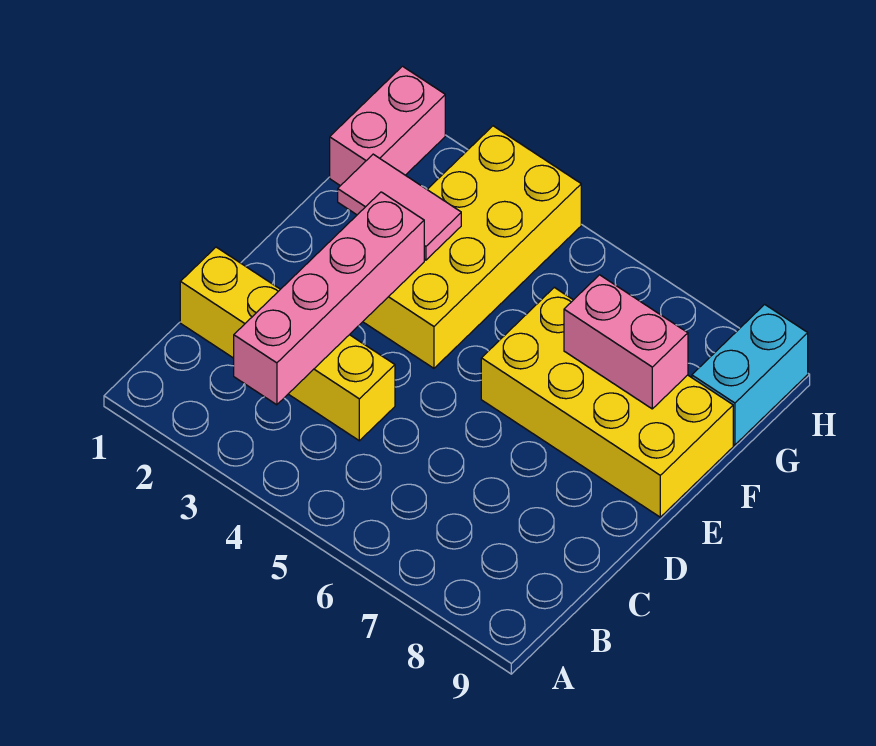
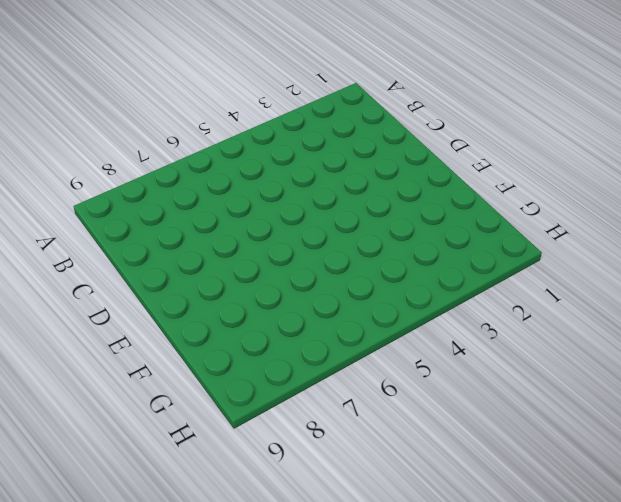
none -> yellow brick C1:C4 level 1
none -> yellow brick E3:H4 level 1

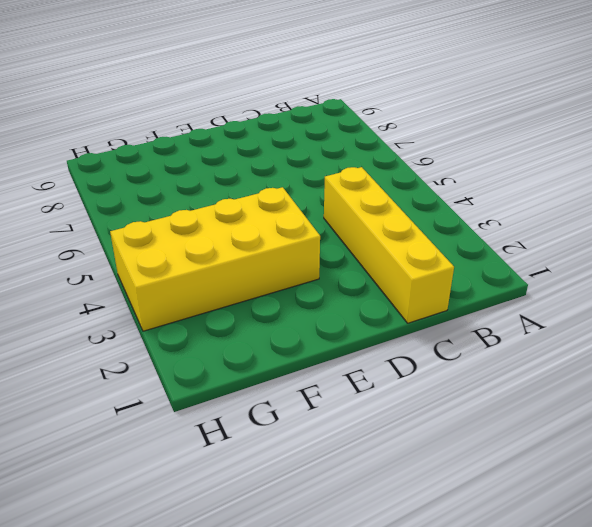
none -> yellow brick E6:F9 level 1
none -> pink brick G1:H1 level 1

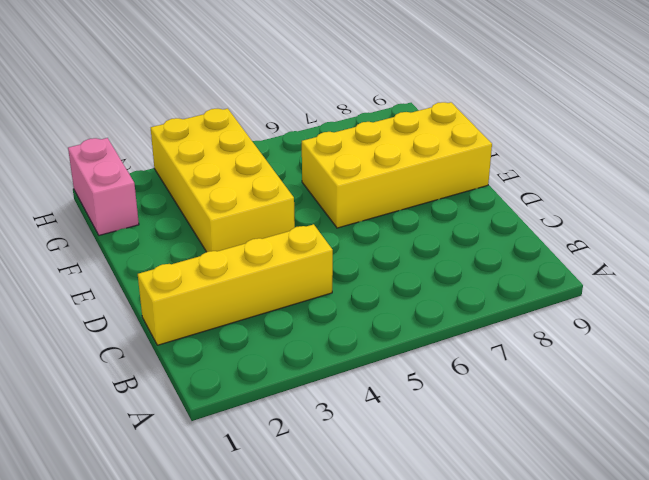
none -> cyan brick G9:H9 level 1
none -> pink brick B3:E3 level 2

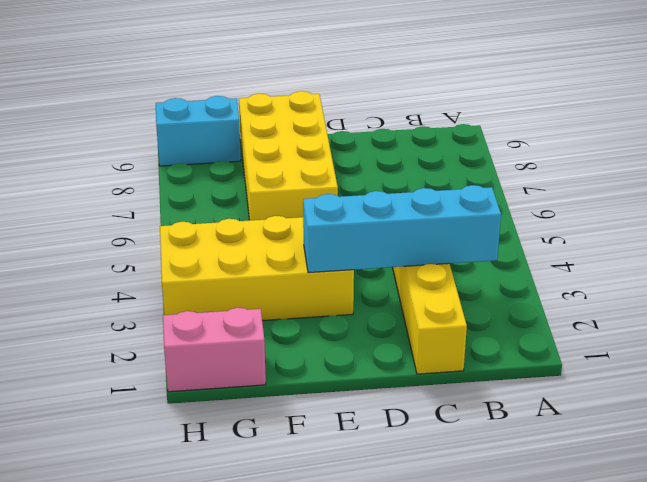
cyan brick B3:E3 level 2 -> pink brick B3:E3 level 2
none -> pink tile F2:F3 level 2
none -> pink brick F7:F8 level 2

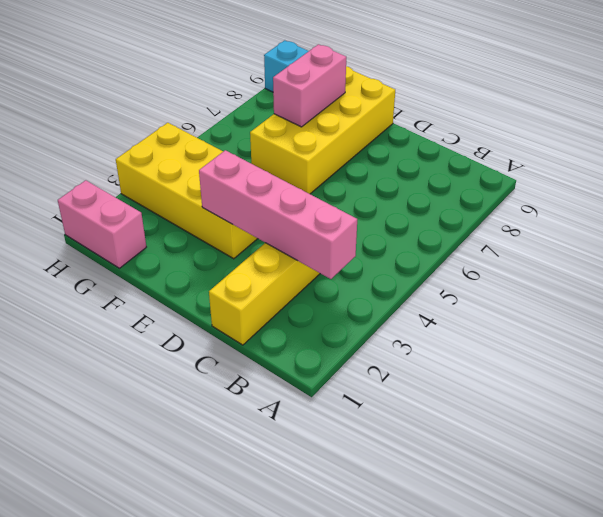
none -> pink tile F2:F3 level 2

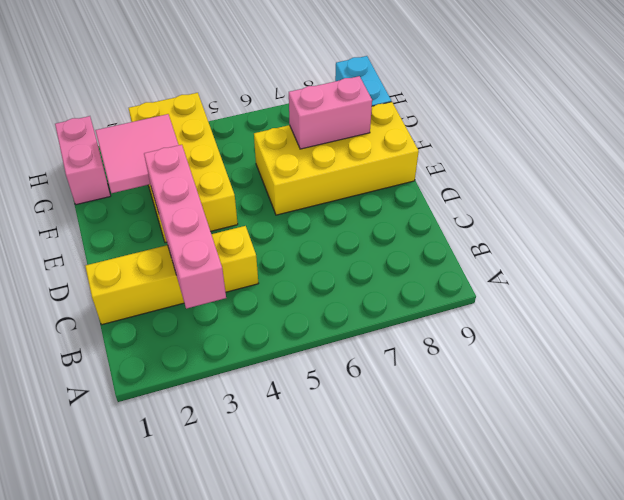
pink tile F2:G3 level 2 -> pink tile F2:F3 level 2

